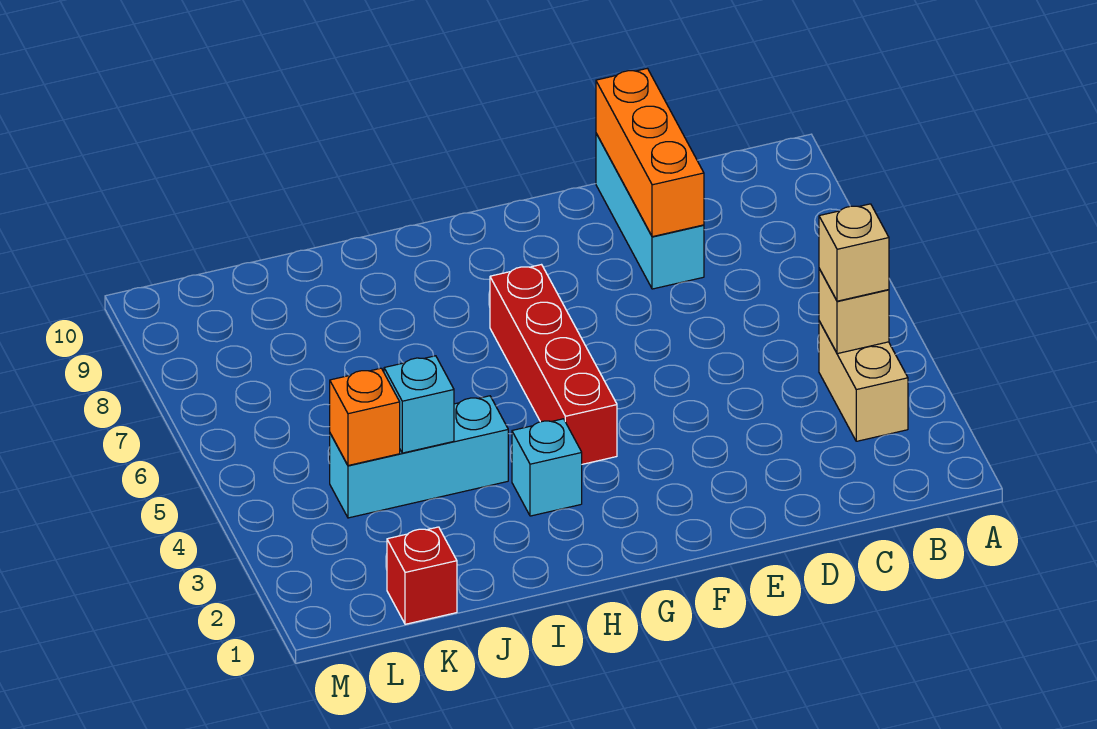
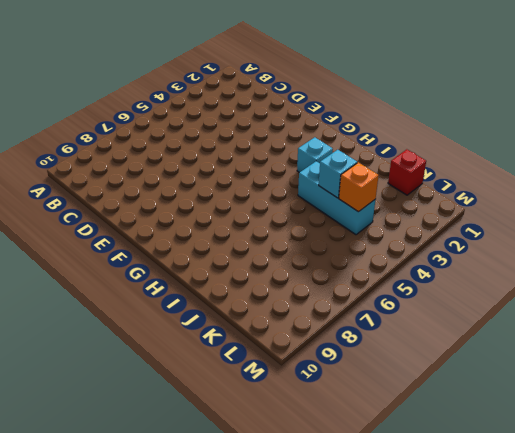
none -> tan brick B3:B4 level 1
none -> cyan brick D8:D10 level 1

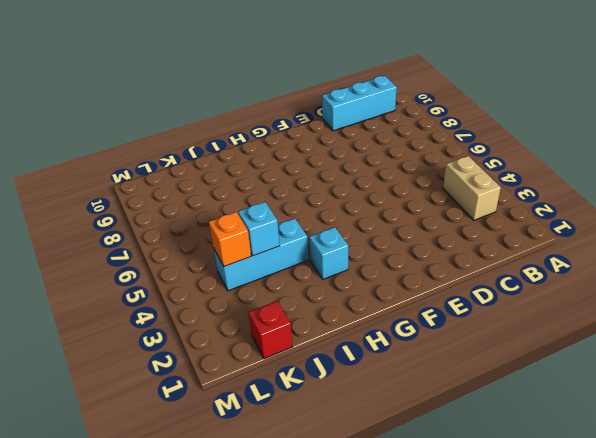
cyan brick B10:D10 level 1 -> cyan brick D8:D10 level 1
none -> red brick G4:G7 level 1
none -> tan brick B4 level 2

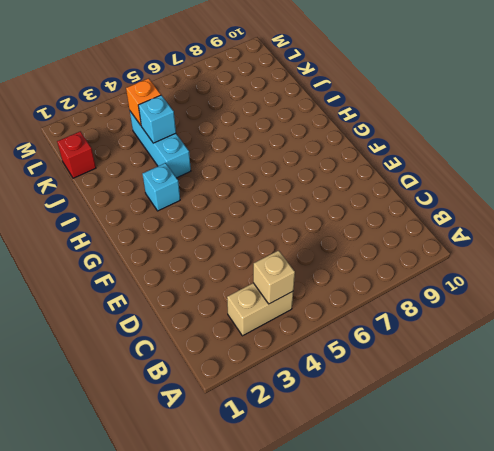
none -> cyan brick D8:D10 level 1
none -> red brick G4:G7 level 1

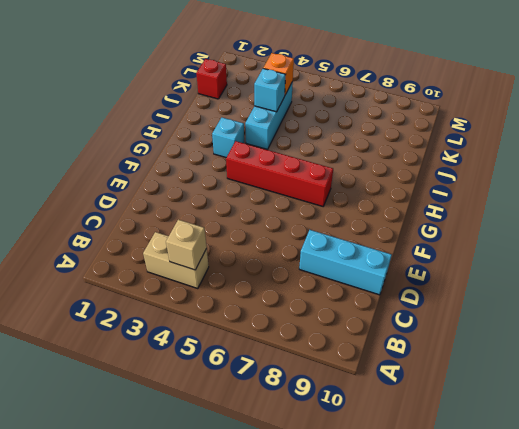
none -> orange brick D8:D10 level 2
none -> tan brick B4 level 3

